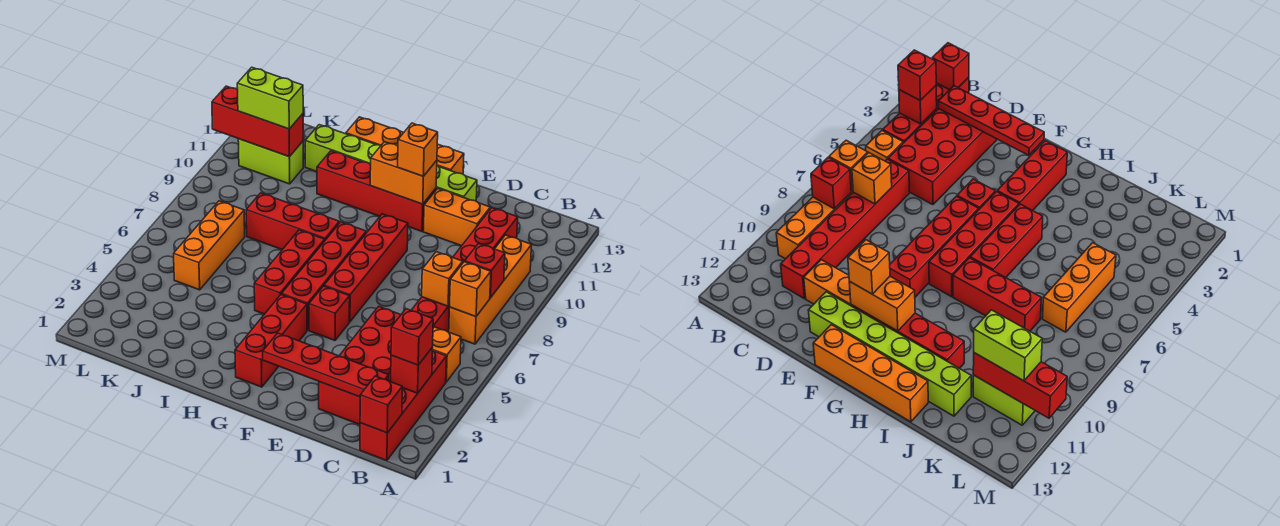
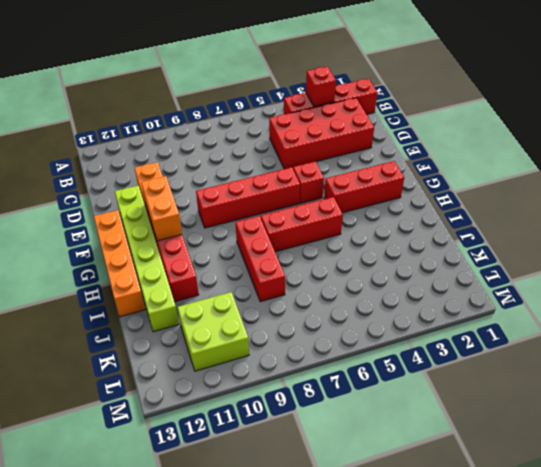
lime brick K10:L11 level 1 -> lime brick K11:L11 level 1
none -> orange brick B5 level 1
none -> orange brick B7:B10 level 1
none -> red brick C6:C11 level 1

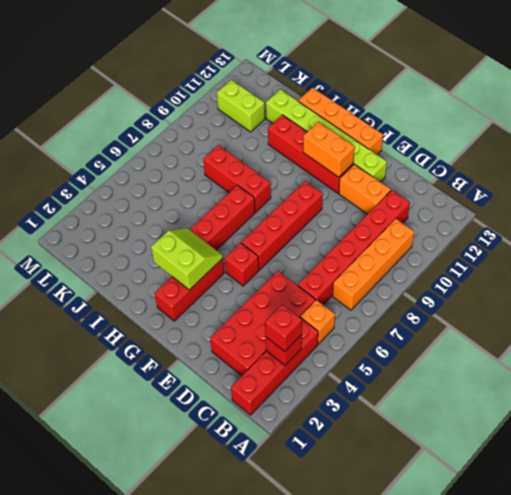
lime slope G3:H4 level 2 top 3 -> none
none -> red brick G5:G8 level 1
none -> orange brick K5:K7 level 1
none -> red brick B1 level 2

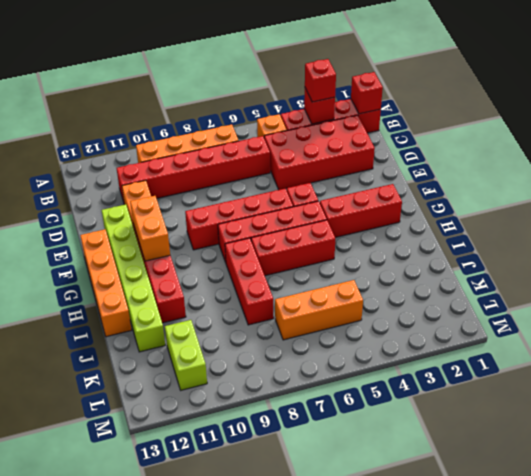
none -> orange brick B7 level 2
none -> red brick B8 level 2
none -> red plate C2:F2 level 2

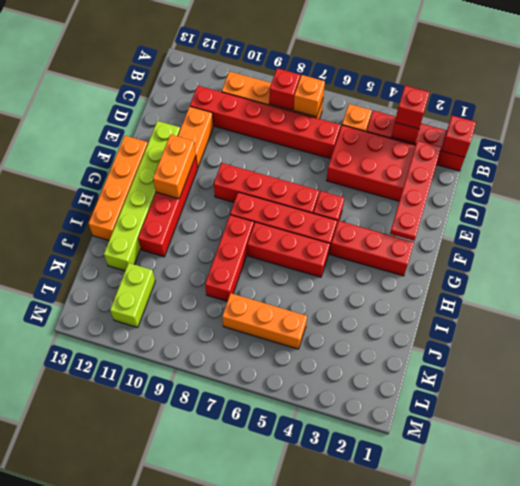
none -> orange brick C7 level 2
none -> red brick K11:M11 level 2
none -> orange brick F11 level 3

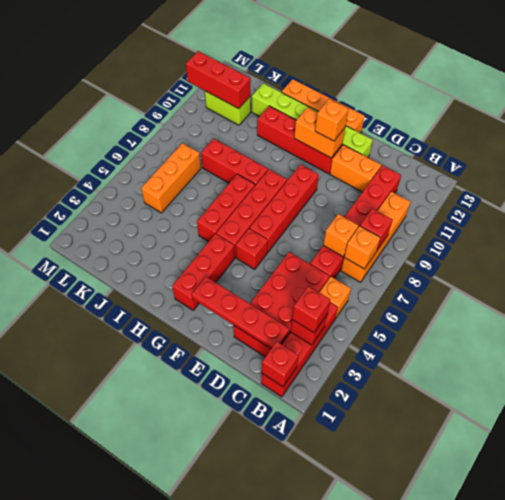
none -> lime brick K11:L11 level 3

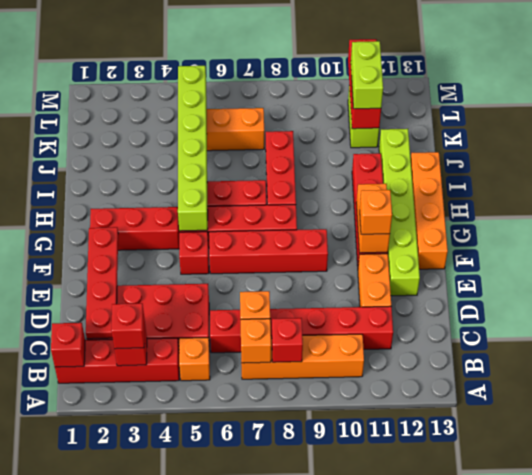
lime brick G5:L5 level 2 -> none

